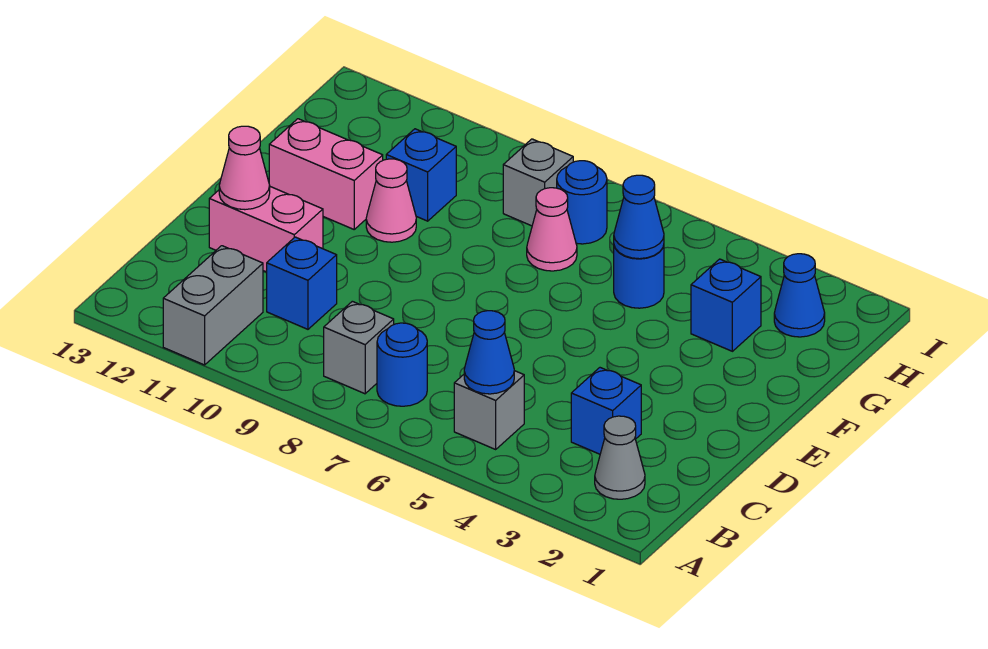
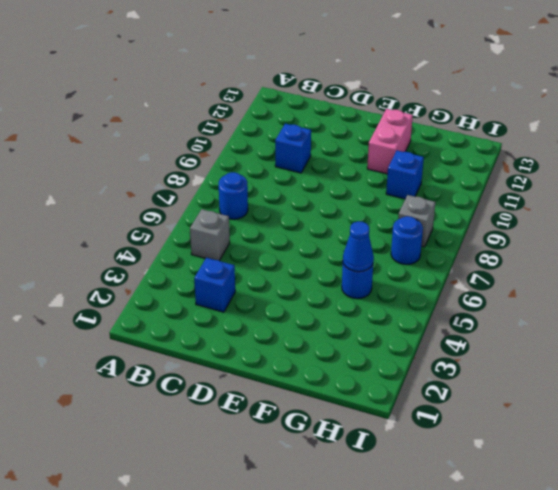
none -> grey brick A11:B11 level 1
none -> grey cone B2 level 1
none -> grey brick B8 level 1

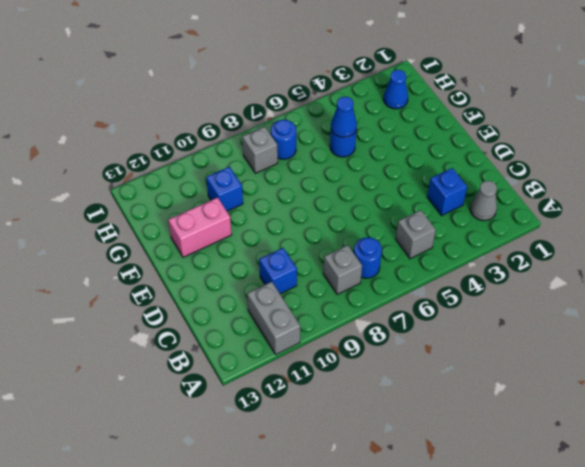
none -> pink brick D11:D12 level 1
none -> pink cone F10 level 1
none -> blue brick G3 level 1

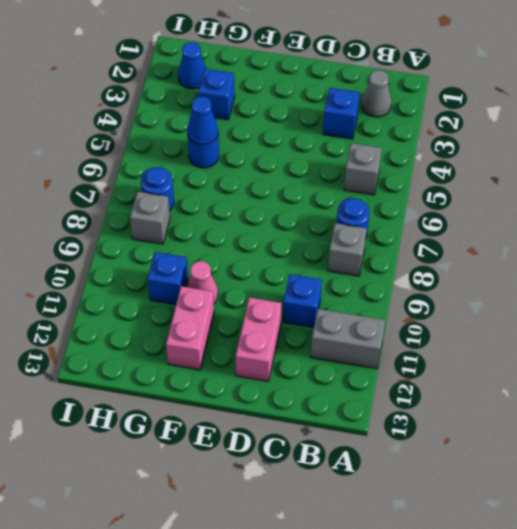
none -> pink cone G7 level 1
none -> blue cone B5 level 2
none -> pink cone D12 level 2

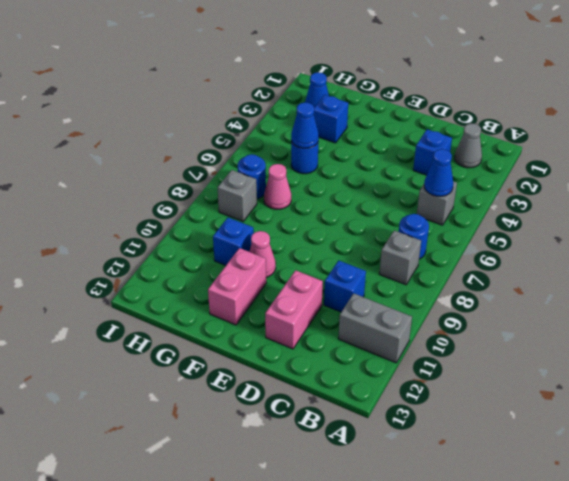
none -> pink cone D12 level 2

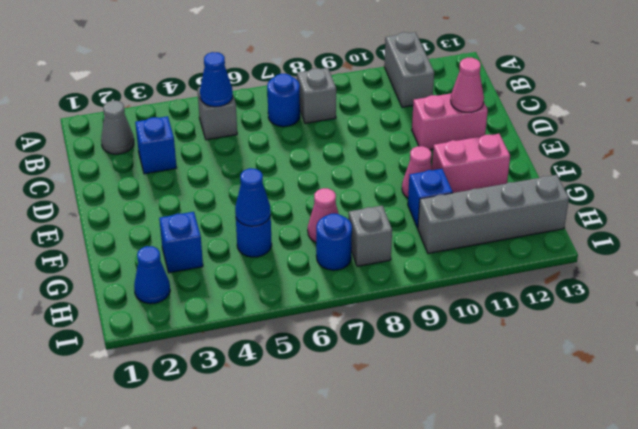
grey brick H10:H13 level 1 -> none
none -> blue brick C10 level 1

